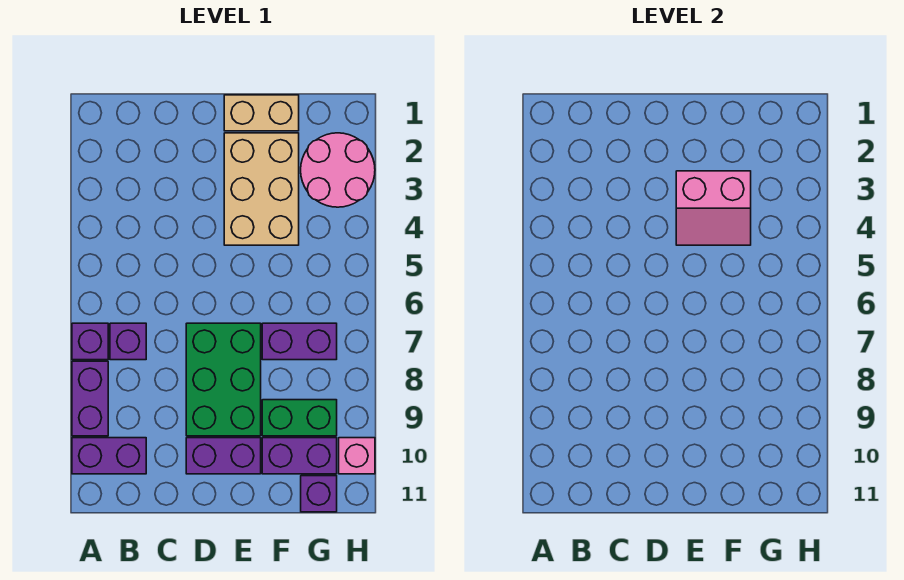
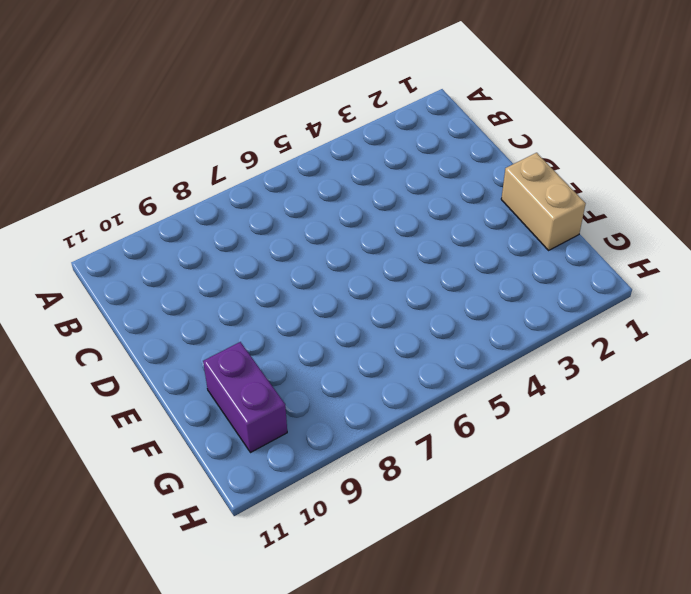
none -> purple brick A7 level 1
none -> purple brick A8:A9 level 1
none -> purple brick A10:B10 level 1

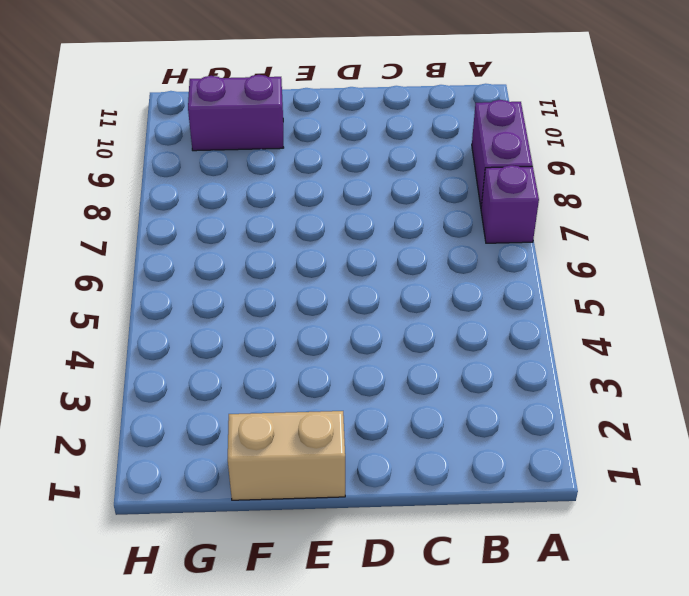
none -> purple brick A10:B10 level 1
none -> purple brick B7 level 1
none -> green brick D7:E9 level 1

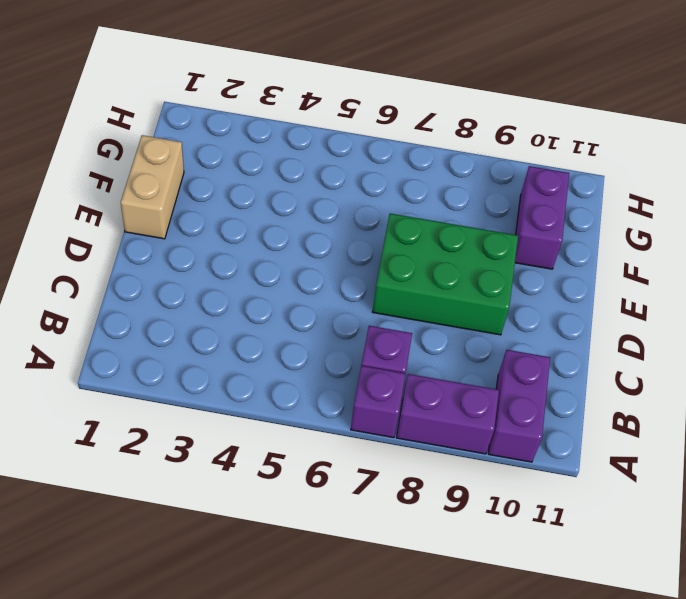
none -> purple brick D10:E10 level 1
none -> tan brick E2:F4 level 1
none -> purple brick F7:G7 level 1

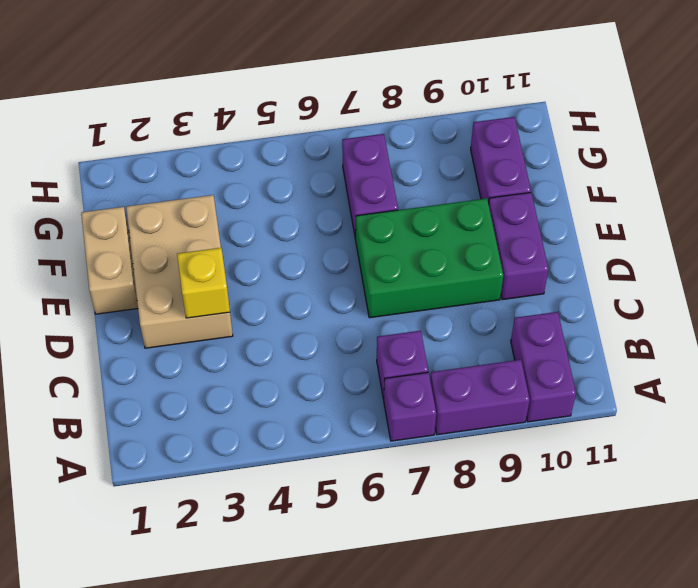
tan brick D2:F3 level 1 -> tan brick E2:F4 level 1
yellow brick D3 level 2 -> none
none -> green brick F9:G9 level 1
none -> pink round brick G2:H3 level 1
none -> purple brick G11 level 1

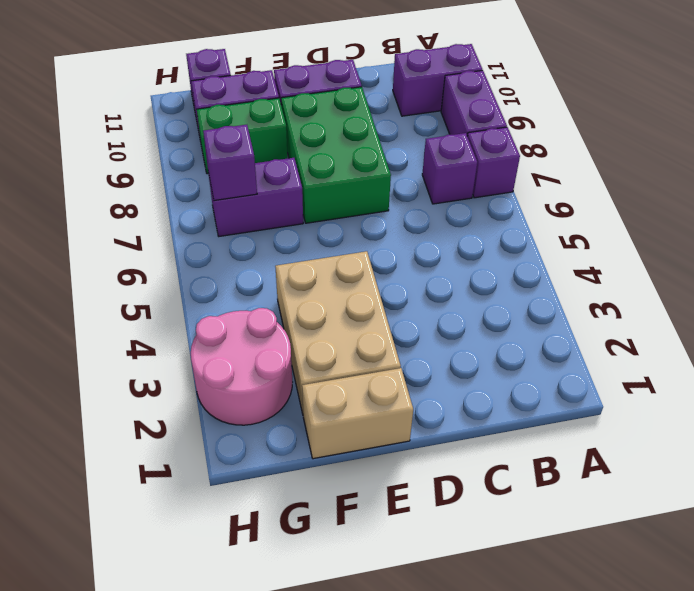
purple brick G7 level 2 -> none
none -> pink brick H10 level 1
none -> pink slope E3:F4 level 2 top 3

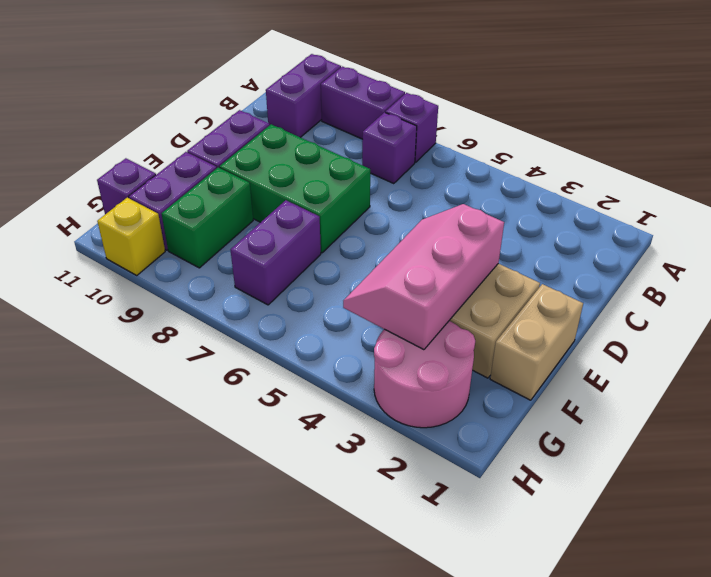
pink slope E3:G4 level 2 top 3 -> pink slope E3:F4 level 2 top 3
yellow brick H10 level 1 -> pink brick H10 level 1

